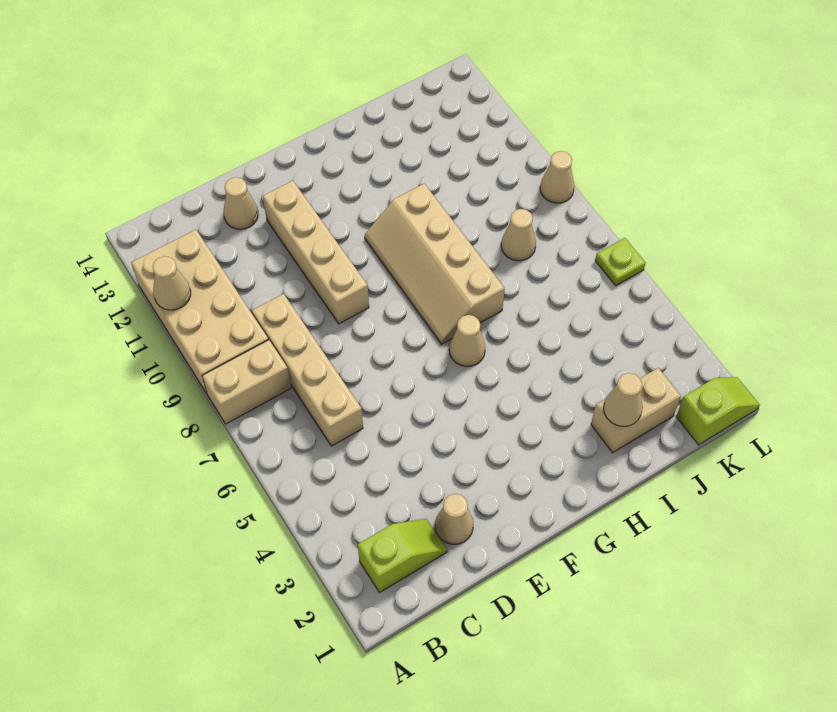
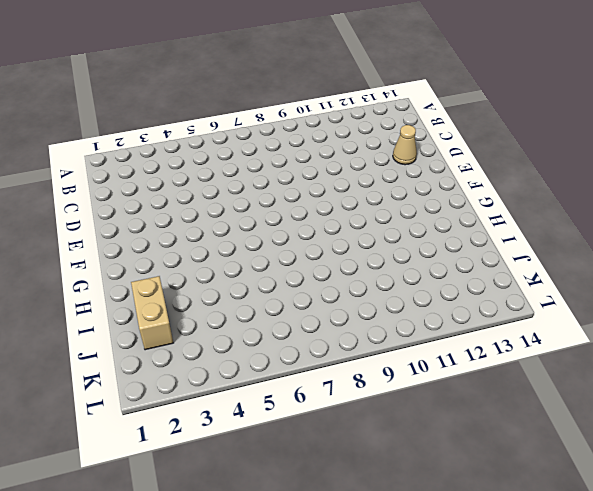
none -> tan brick A8:B8 level 1
none -> tan brick A9:B12 level 1
none -> lime slope B2:C2 level 1 top B

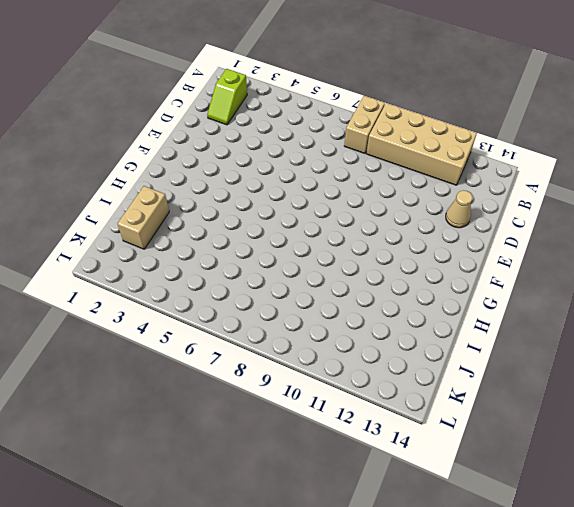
none -> tan brick C6:C9 level 1
none -> tan cone D2 level 1
none -> tan brick E9:E12 level 1

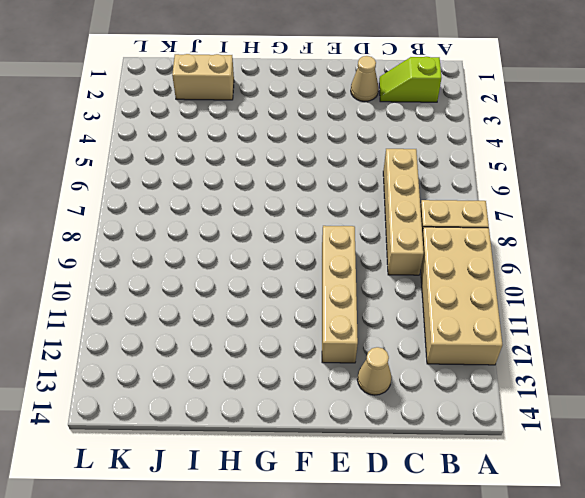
none -> tan cone G6 level 1
none -> tan slope G7:H10 level 1 top H
none -> tan cone J8 level 1

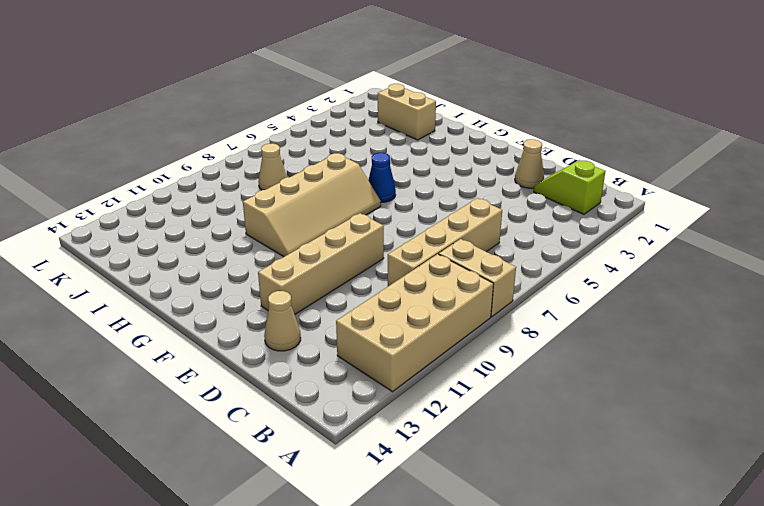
blue cone G6 level 1 -> tan cone G6 level 1
none -> lime slope K1:L1 level 1 top K
none -> lime plate L6 level 1
none -> tan cone L9 level 1

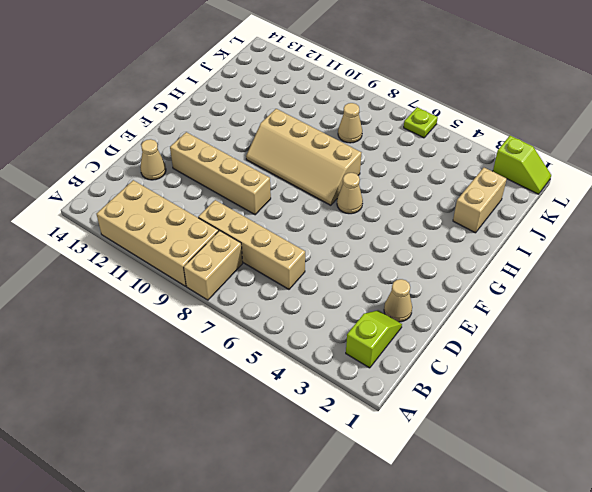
lime slope L1:L2 level 1 top 2 -> lime slope K1:L1 level 1 top K
none -> tan cone L9 level 1
none -> tan cone A11 level 2
none -> tan cone I2 level 2

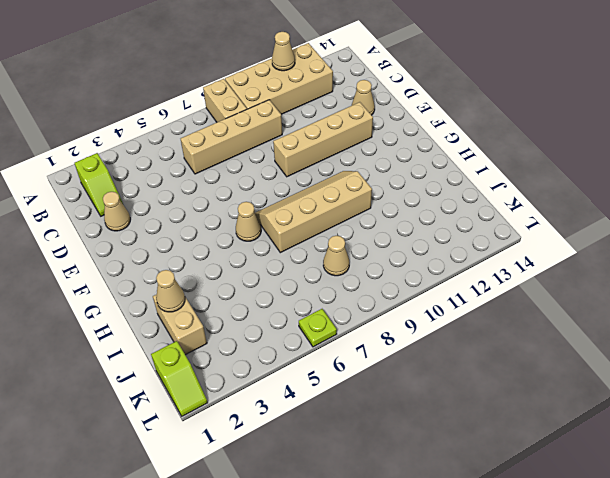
none -> tan cone L9 level 1

